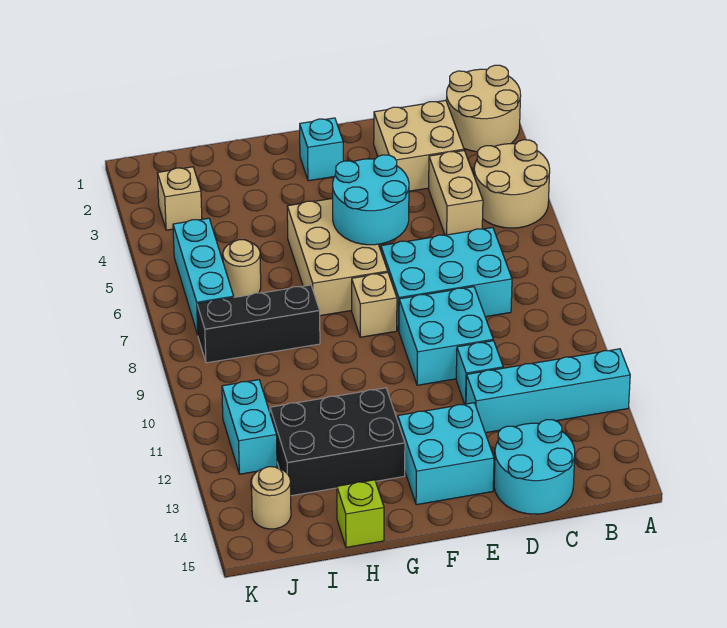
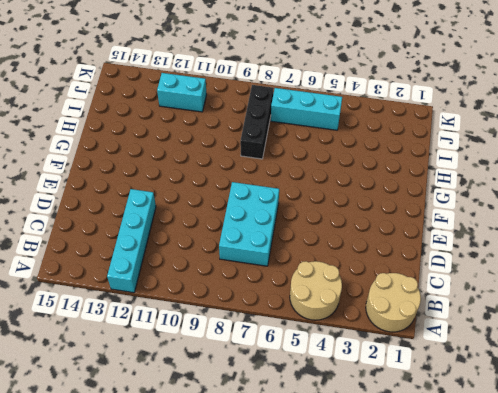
none -> tan brick C2:D3 level 1
none -> tan brick C4:C5 level 1
none -> cyan round brick C14:D15 level 1

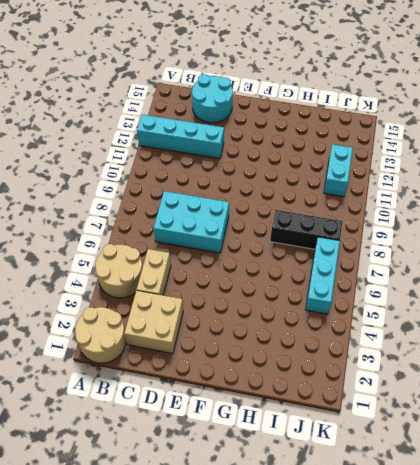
none -> cyan brick D9:E10 level 1
none -> cyan brick D11 level 1
none -> cyan brick E13:F14 level 1

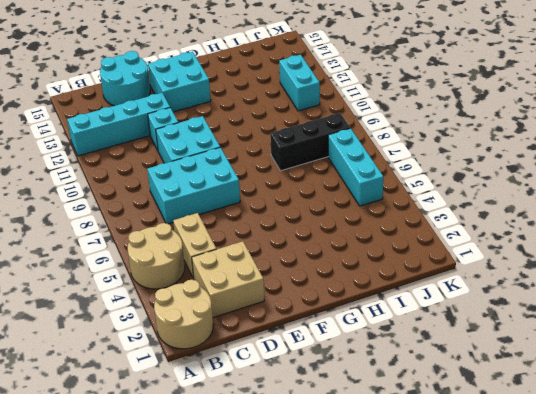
none -> cyan brick F2 level 1
none -> tan brick F5:G7 level 1
none -> tan brick F8 level 1

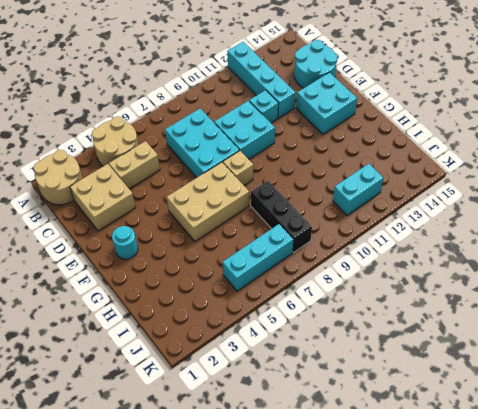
cyan round brick F2 level 1 -> cyan brick F2 level 1
none -> black brick G12:I13 level 1
none -> lime brick H15 level 1
none -> tan round brick I6 level 1

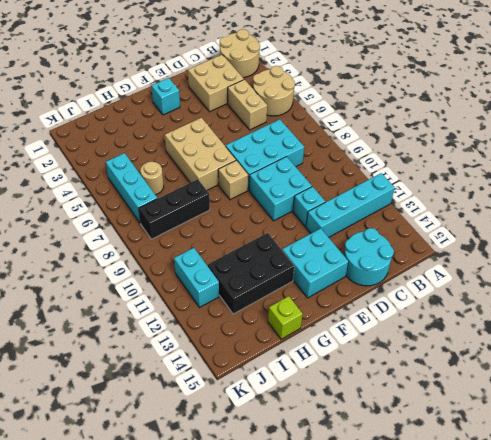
none -> tan brick J3 level 1
none -> tan round brick J14 level 1
none -> cyan round brick E5:F6 level 2

